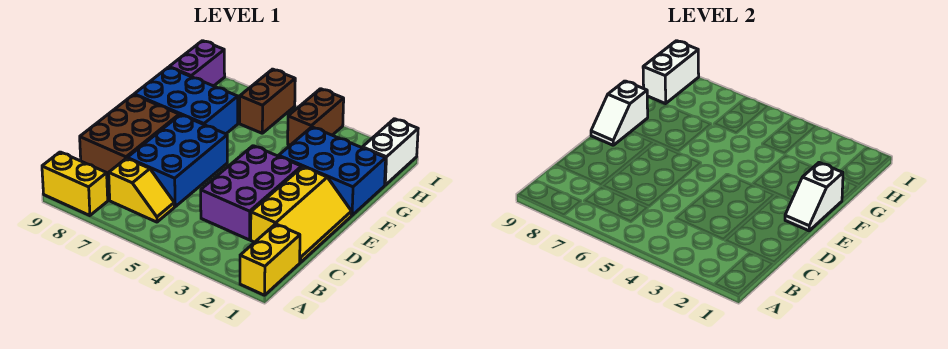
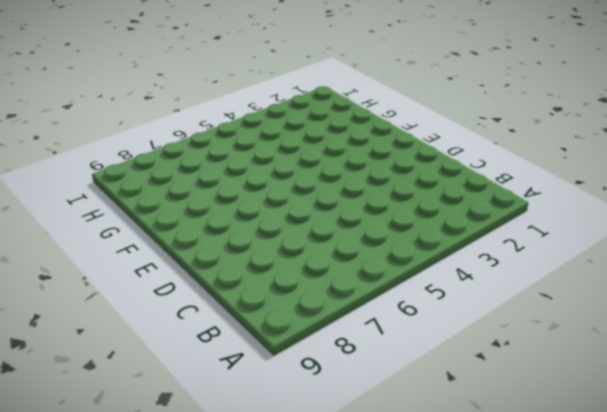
none -> yellow brick A1:B1 level 1
none -> yellow brick A8:A9 level 1
none -> yellow slope B6:B7 level 1 top 7

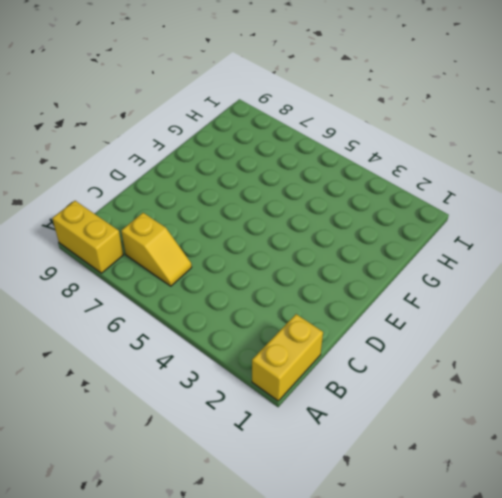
none -> yellow slope C1:E2 level 1 top 2
none -> purple brick C3:E4 level 1
none -> blue brick C6:E7 level 1

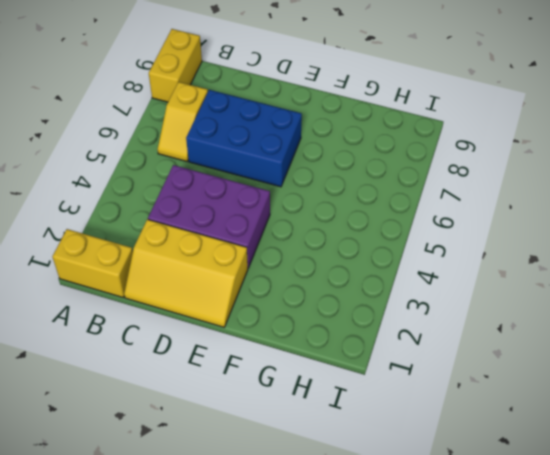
none -> brown brick C8:E9 level 1
none -> blue brick F1:G3 level 1
none -> blue brick F7:G9 level 1

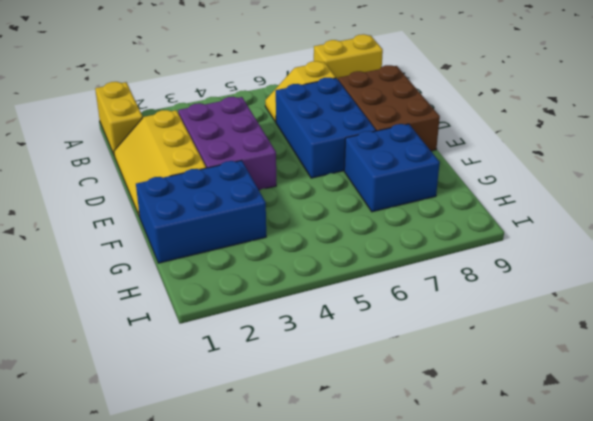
blue brick F7:G8 level 1 -> blue brick F7:G9 level 1
none -> white brick H1:I1 level 1
none -> brown brick H4:I4 level 1
none -> brown brick H6:I6 level 1

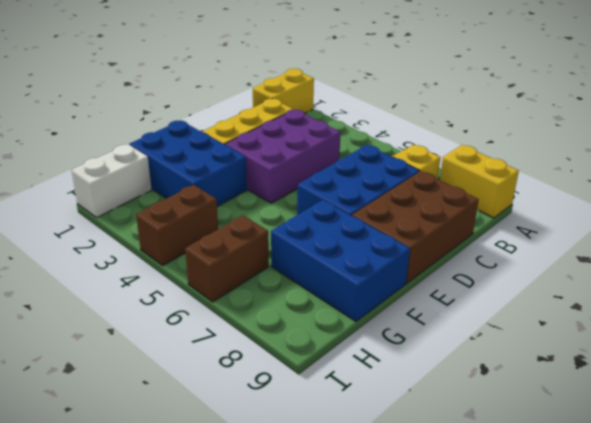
none -> purple brick H9:I9 level 1
none -> white slope E1:F1 level 2 top F
none -> white slope E9:F9 level 2 top F

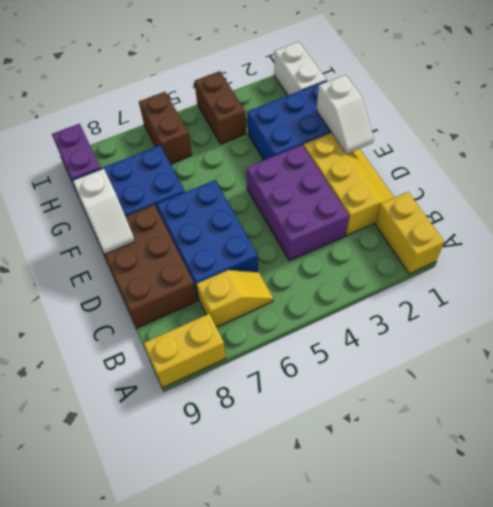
none -> white brick H9:I9 level 2

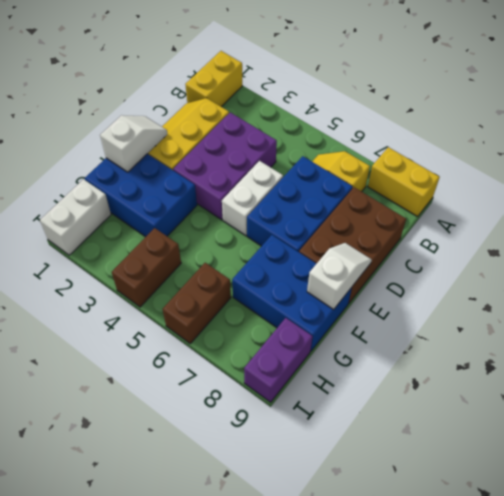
white brick D5:E5 level 1 -> white brick H9:I9 level 2

